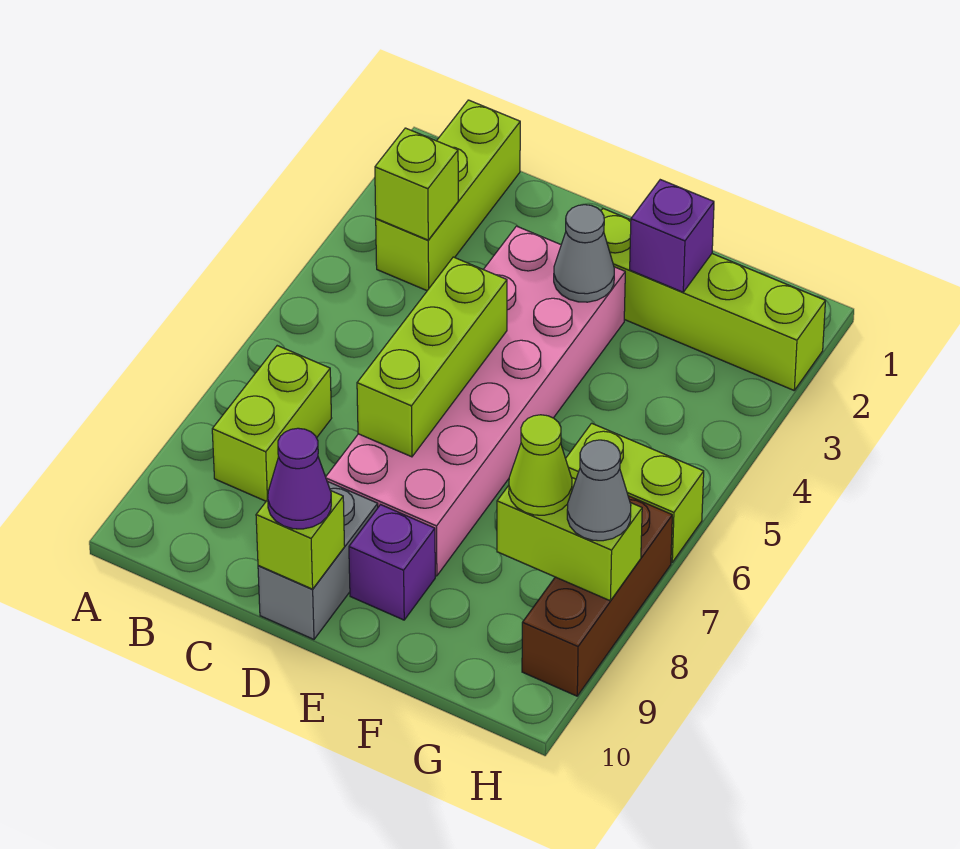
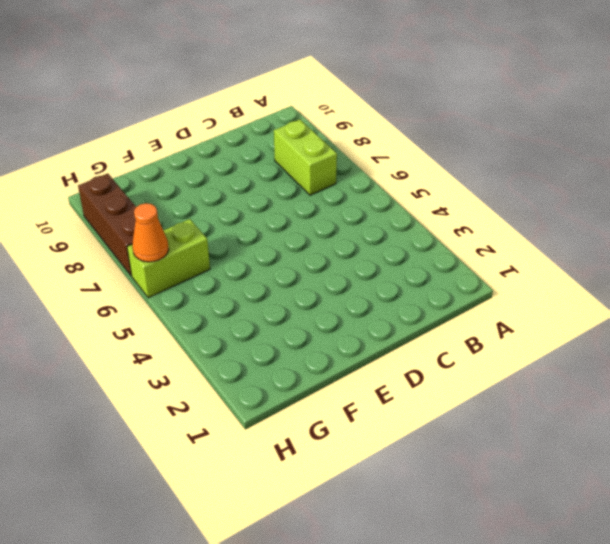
orange cone H6 level 2 -> none
none -> lime brick B1:B3 level 1
none -> pink brick D3:E8 level 1
none -> grey brick D9:D10 level 1

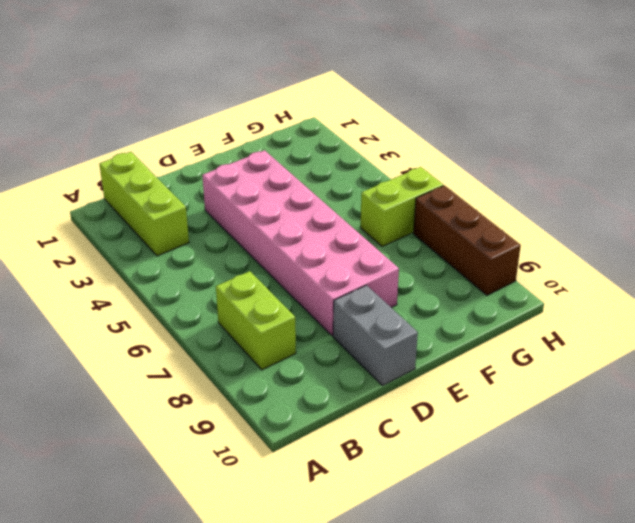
none -> lime brick E2:H2 level 1
none -> purple brick E9 level 1
none -> lime brick B3 level 2

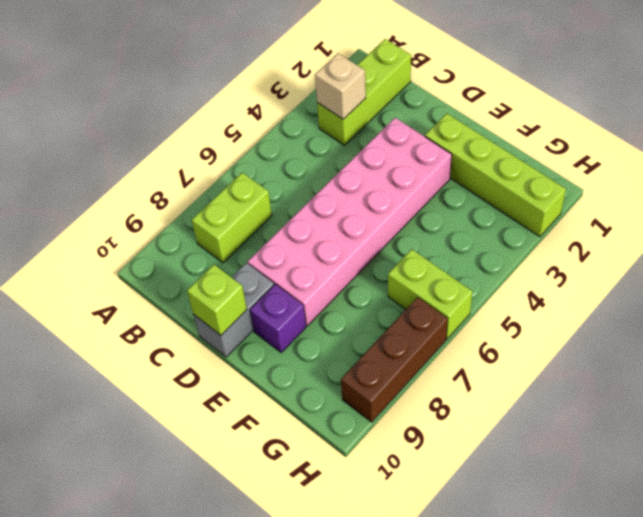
tan brick B3 level 2 -> lime brick B3 level 2
none -> lime brick D5:D7 level 2
none -> grey cone E3 level 2
none -> purple brick F2 level 2

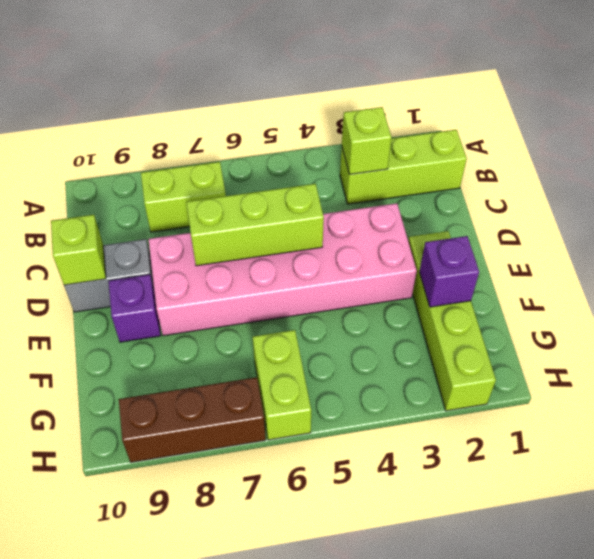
none -> grey cone E3 level 2
none -> lime brick G8:H8 level 2
none -> purple cone D10 level 3

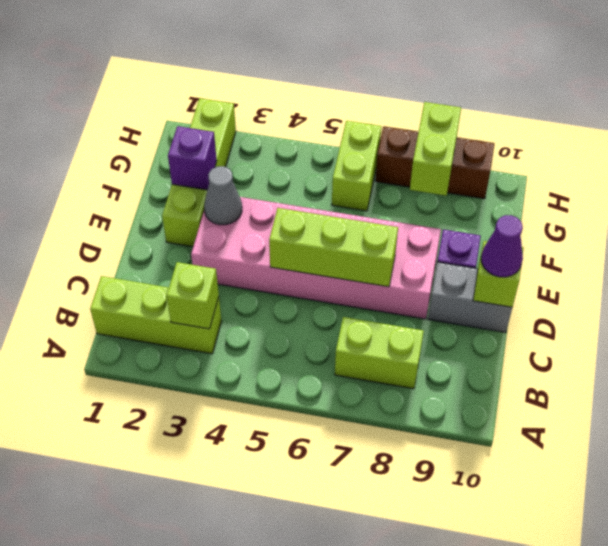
none -> lime cone G8 level 3
none -> grey cone H8 level 3

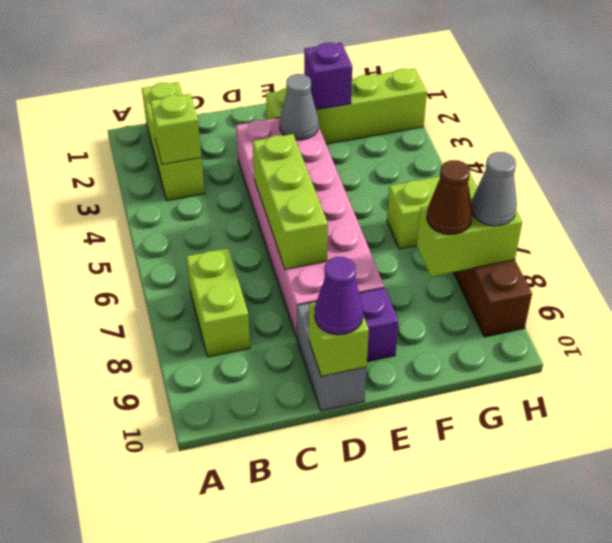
brown cone G8 level 3 -> lime cone G8 level 3

